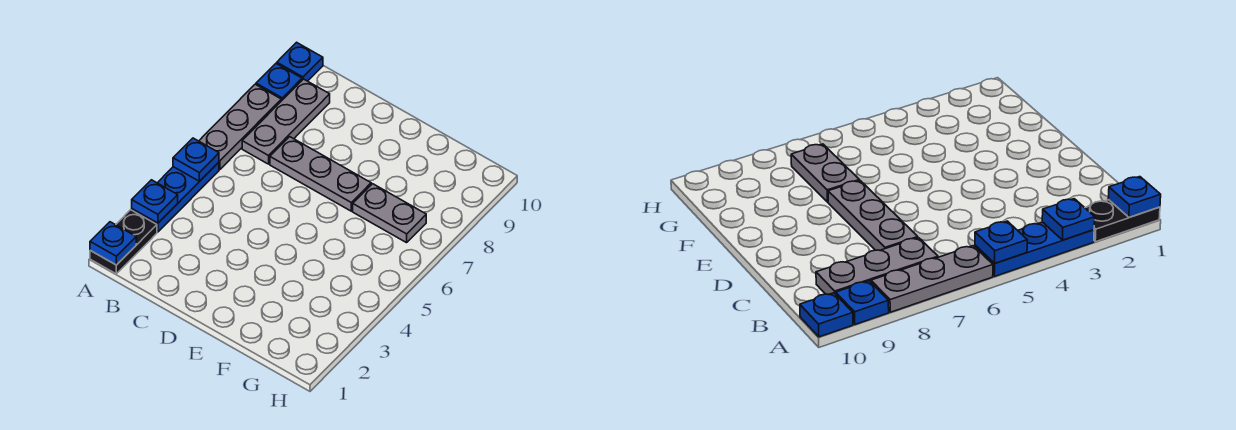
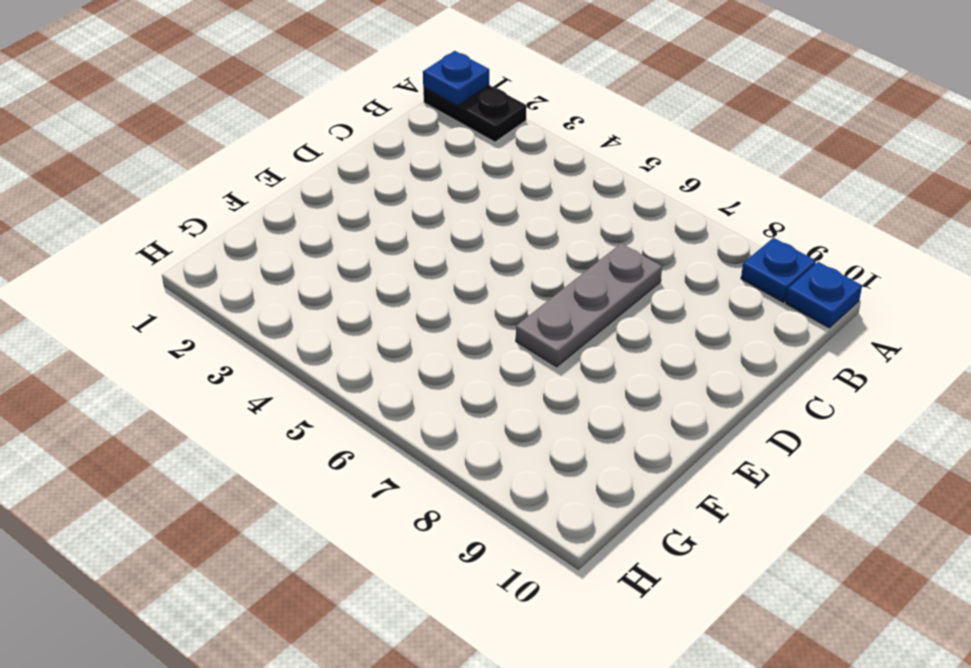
none -> blue plate A3:A5 level 1
none -> grey plate A6:A8 level 1

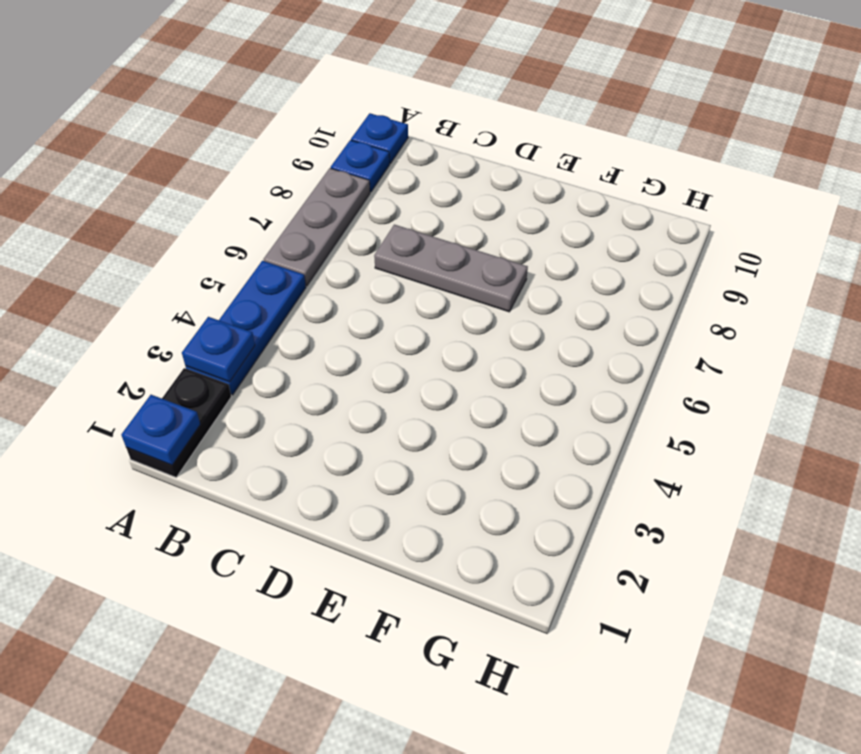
none -> grey plate B7:B9 level 1
none -> grey plate F7:G7 level 1

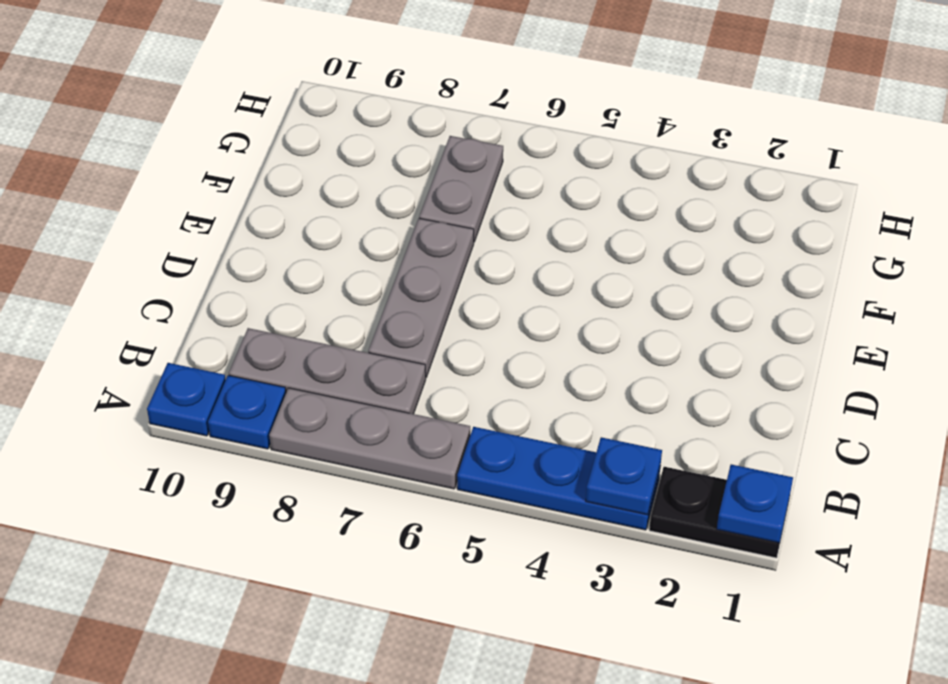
none -> blue plate A5 level 2

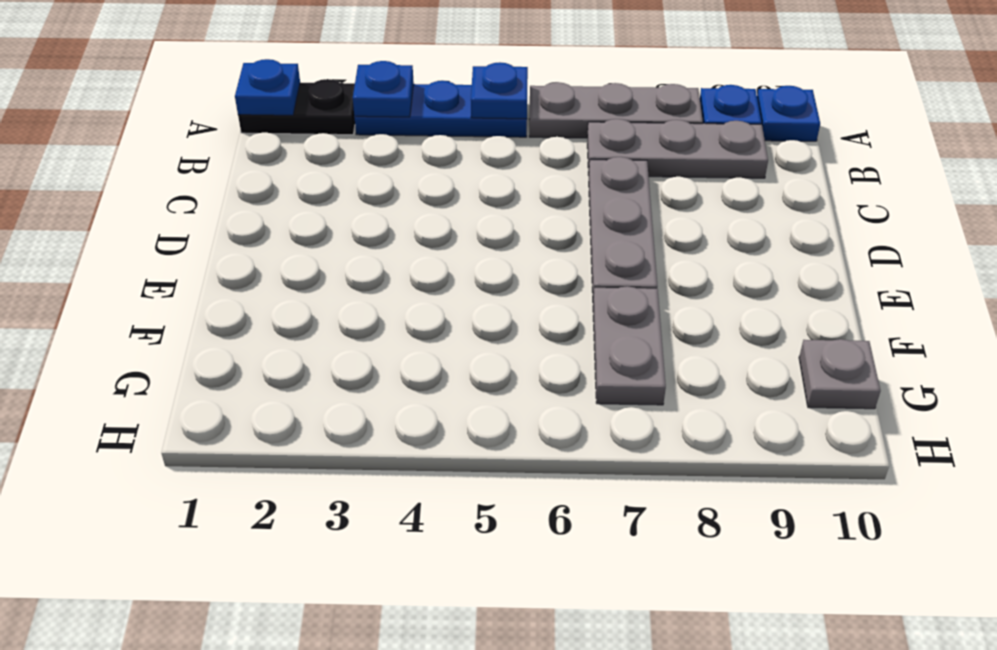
grey plate G10 level 1 -> none

